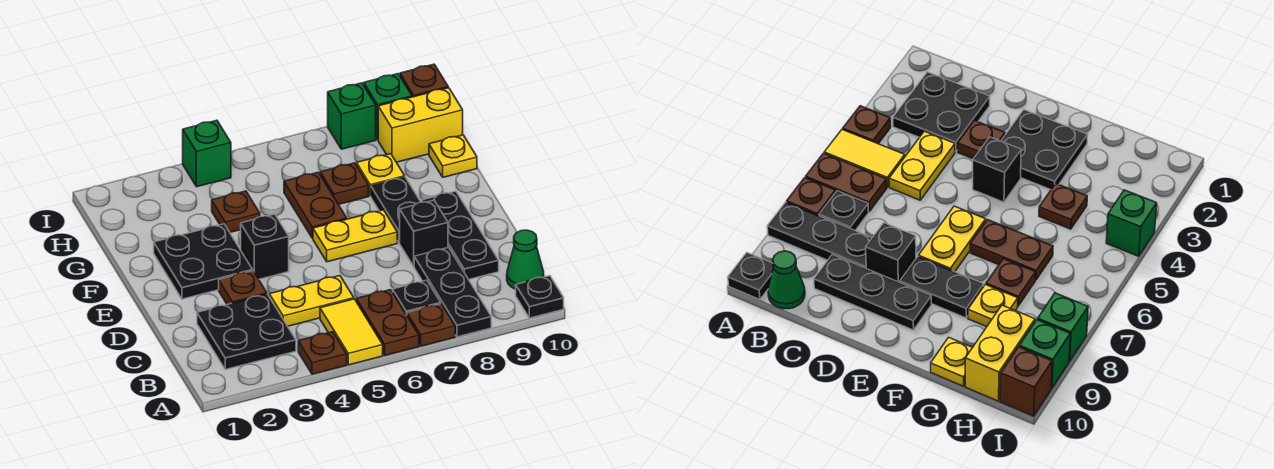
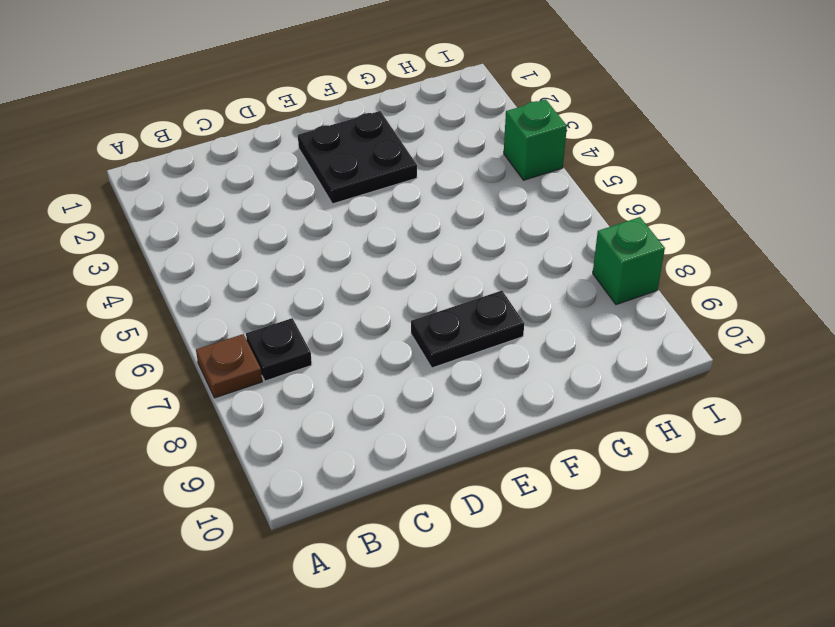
none -> brown plate A4 level 1
none -> yellow tile A5:B5 level 1
none -> brown plate A6:B6 level 1

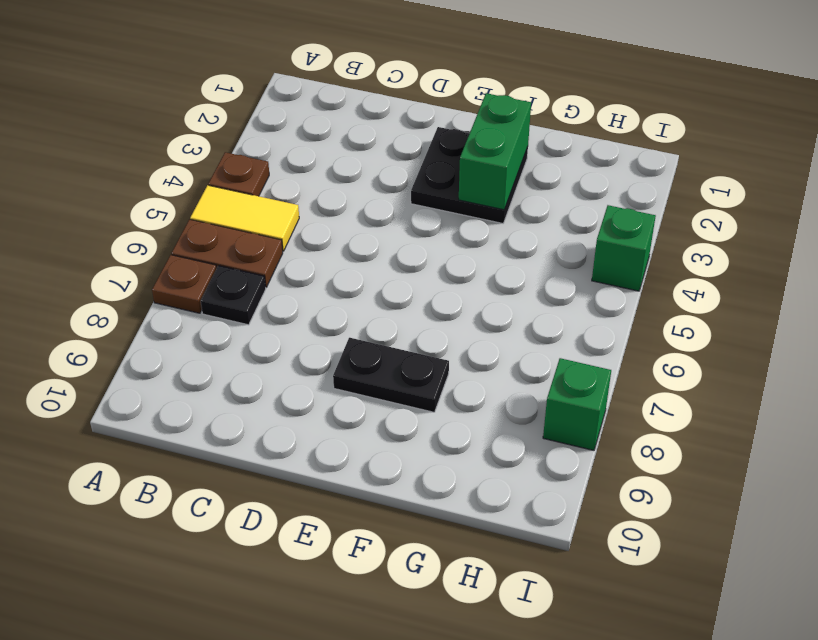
green brick F2:F3 level 2 -> none
none -> black plate A8:C8 level 1
none -> black plate A10 level 1
none -> black plate B2:C3 level 1

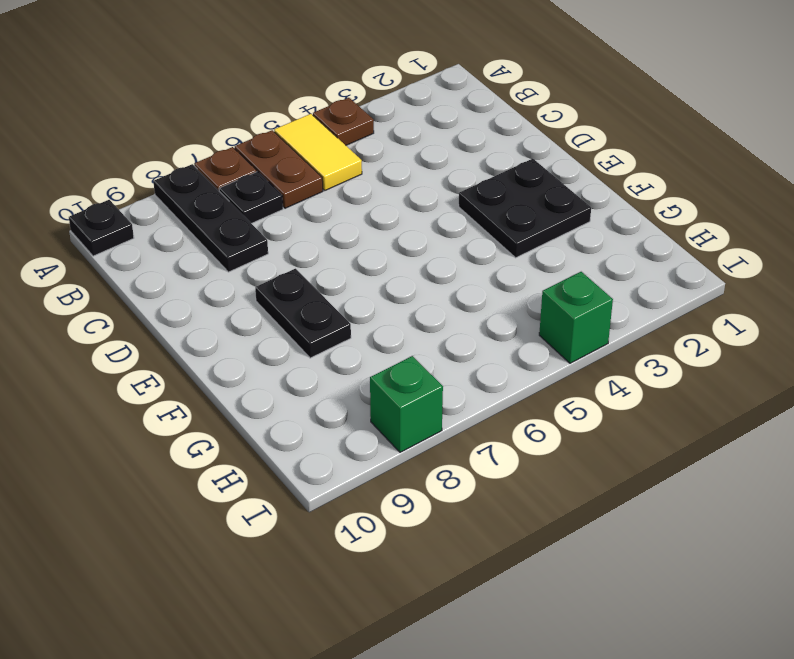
none -> black plate B2:C3 level 1
none -> green cone B10 level 1
none -> yellow plate C4:C5 level 1

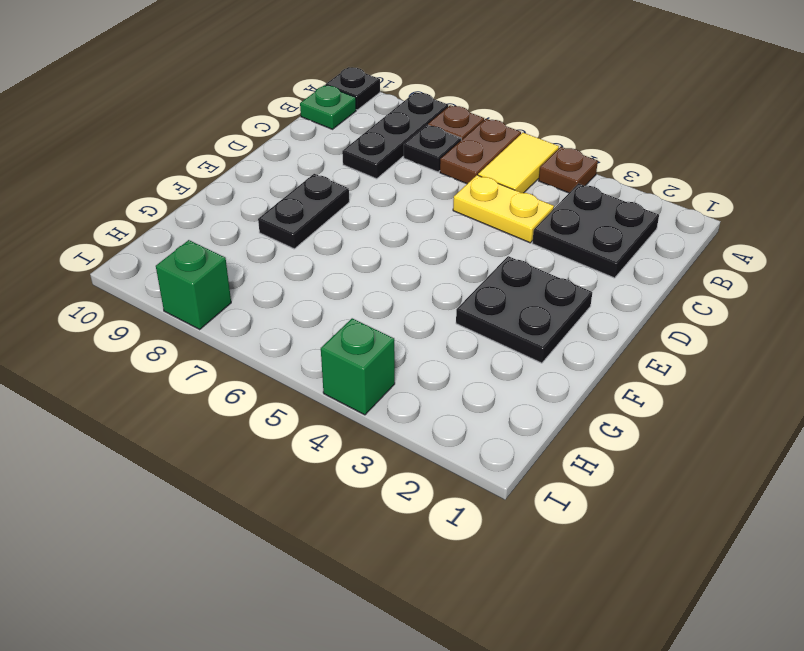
green plate B10 level 1 -> green cone B10 level 1
none -> black plate C9:E9 level 1
none -> brown plate D3 level 1
none -> black brick D8 level 1

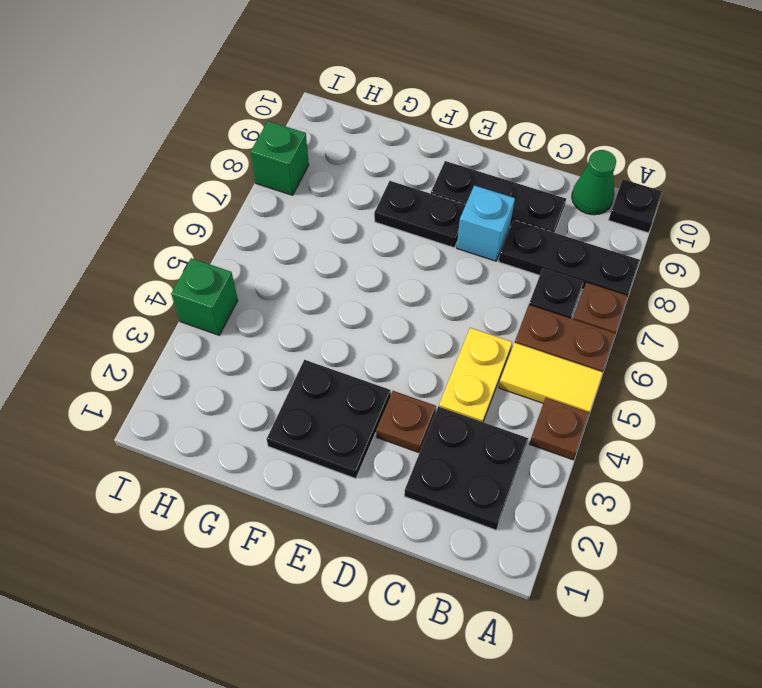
cyan brick D8 level 1 -> black brick D8 level 1
none -> black brick E4 level 1
none -> yellow plate E6:E7 level 1
none -> brown plate F6:G6 level 1

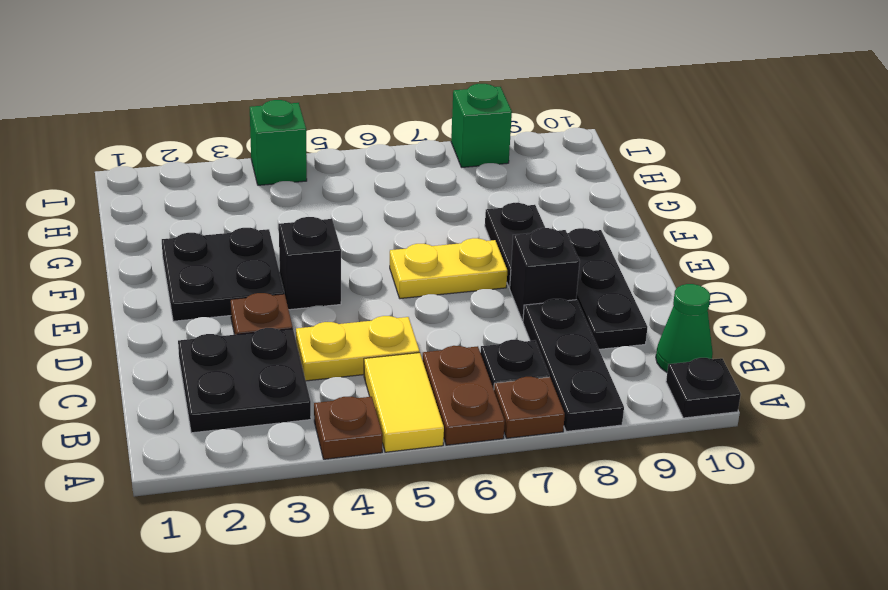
none -> brown plate F6:G6 level 1
none -> brown plate G4 level 1
none -> brown plate G7 level 1

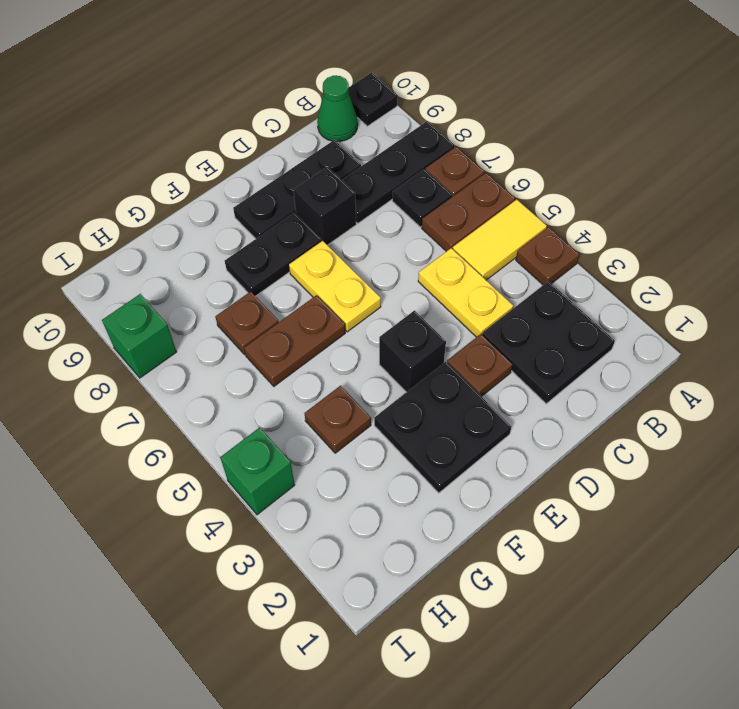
none -> yellow plate G8 level 1
none -> yellow plate G10 level 1
none -> yellow brick H9:H10 level 1

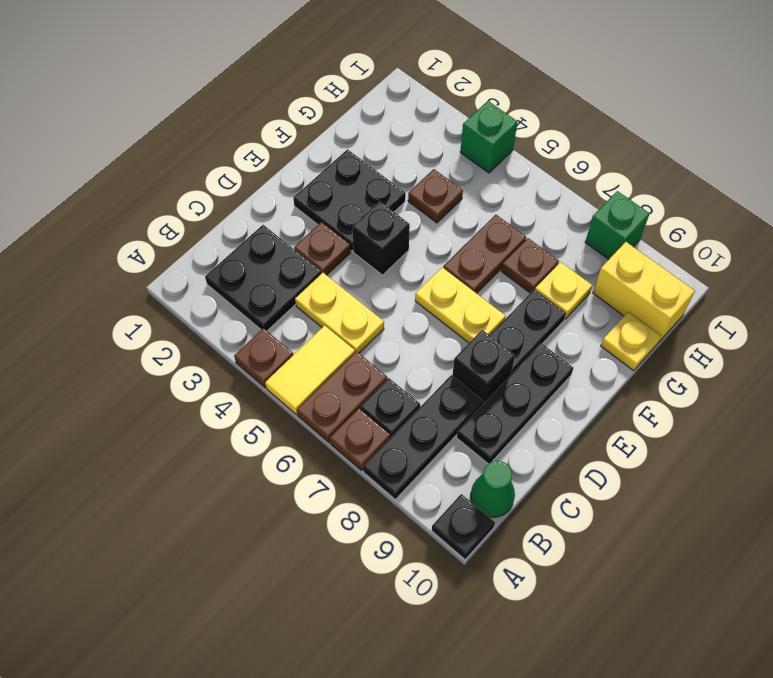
none -> green brick I9 level 1
none -> brown brick I10 level 1

